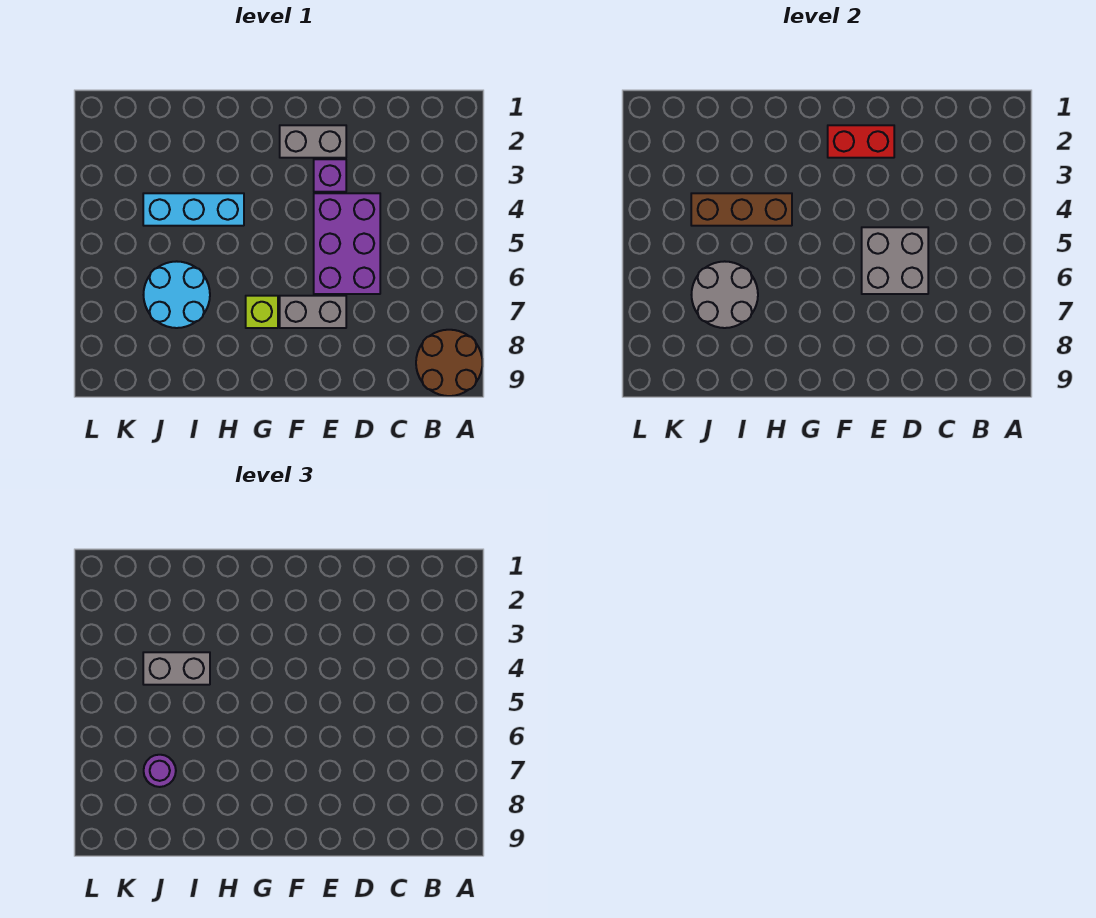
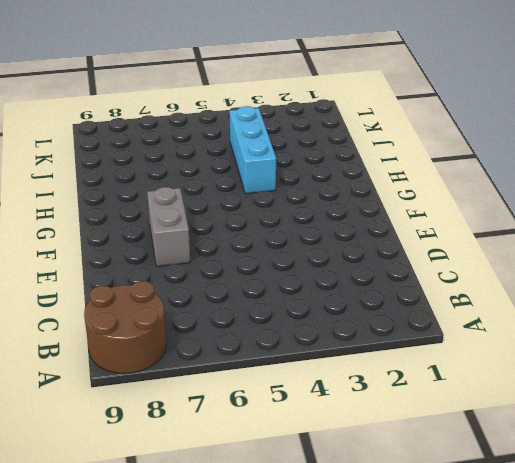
none -> purple brick D4:E6 level 1
none -> grey brick E2:F2 level 1
none -> purple brick E3 level 1

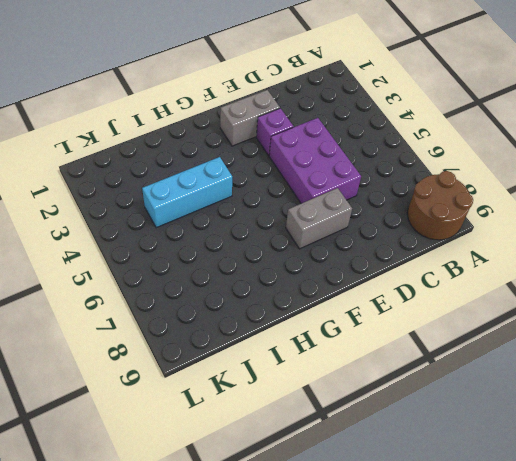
none -> lime brick G7 level 1
none -> cyan round brick I6:J7 level 1
none -> grey brick D5:E6 level 2

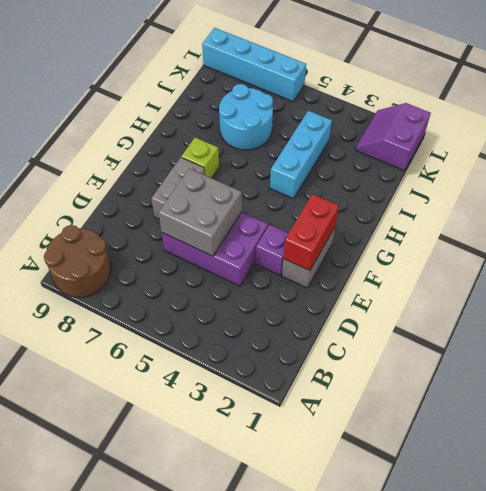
purple slope K1:L2 level 1 top 1 -> none
cyan brick L6:L9 level 1 -> none
none -> brown brick H4:J4 level 2
none -> grey round brick I6:J7 level 2
none -> grey brick I4:J4 level 3

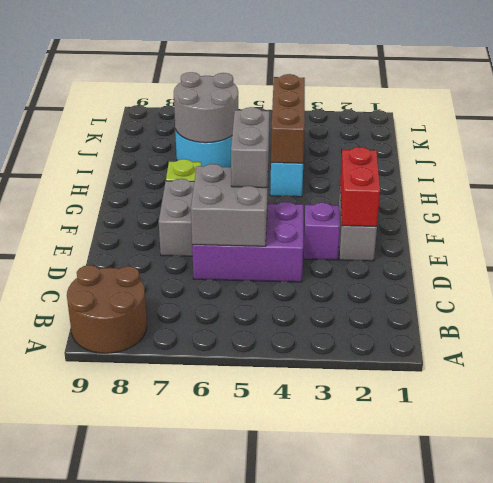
grey brick E5:F5 level 3 -> grey brick I4:J4 level 3
none -> purple round brick J7 level 3

